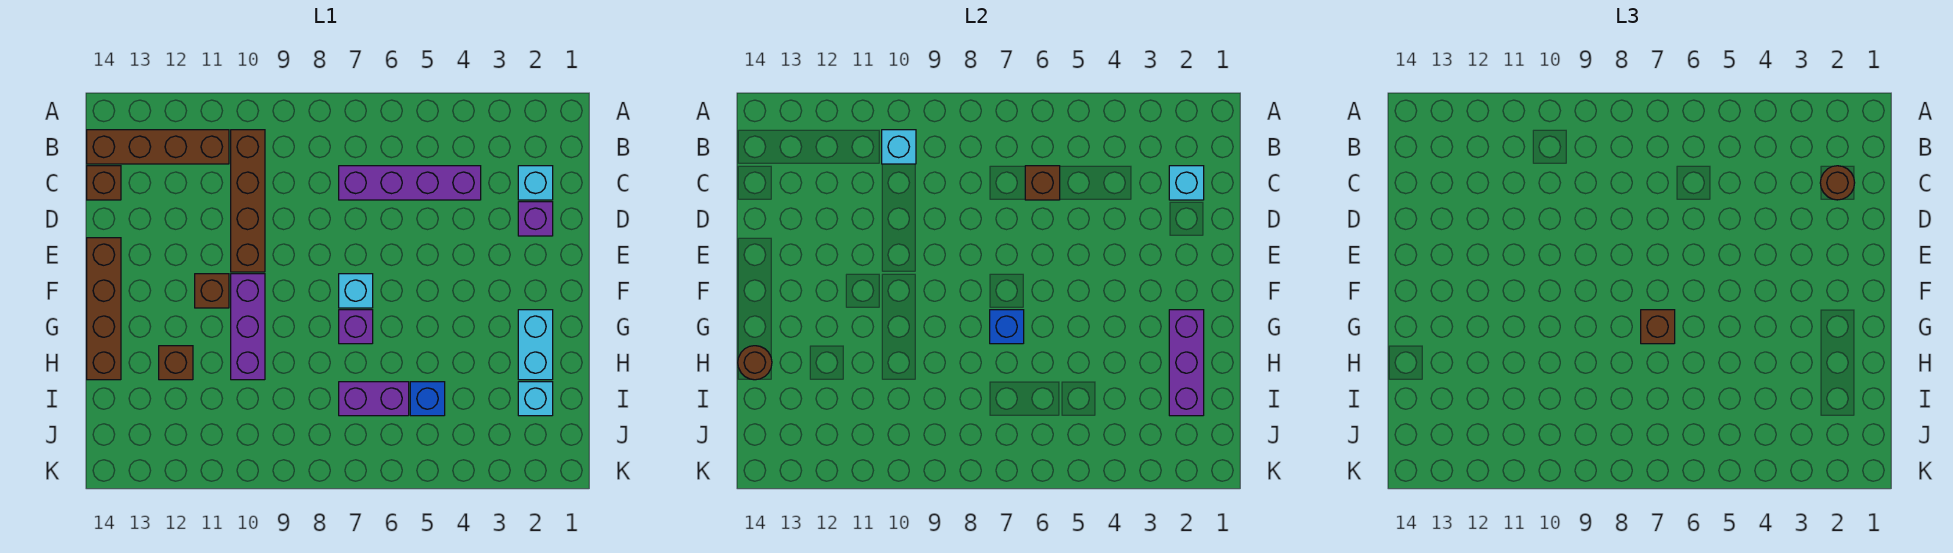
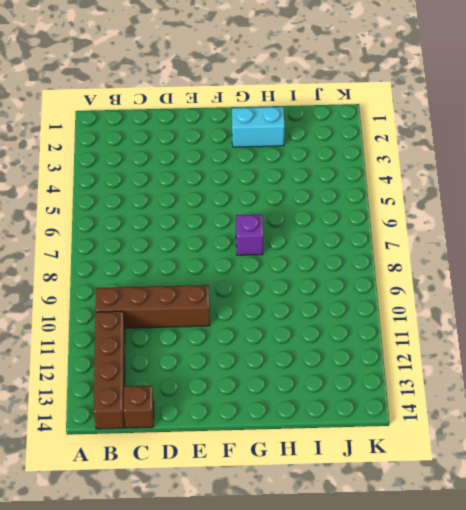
none -> cyan brick C2 level 1
none -> purple brick C4:C7 level 1
none -> purple brick D2 level 1

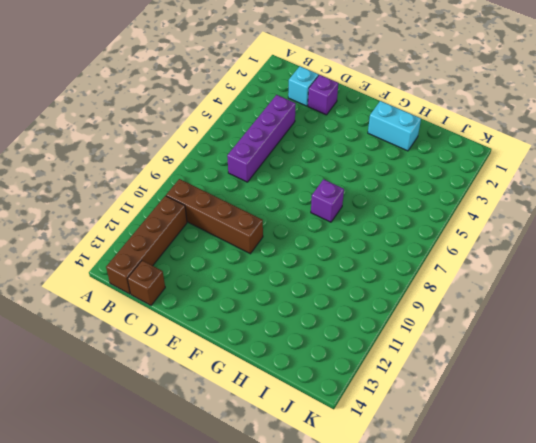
none -> brown brick E14:H14 level 1
none -> cyan brick F7 level 1
none -> purple brick F10:H10 level 1

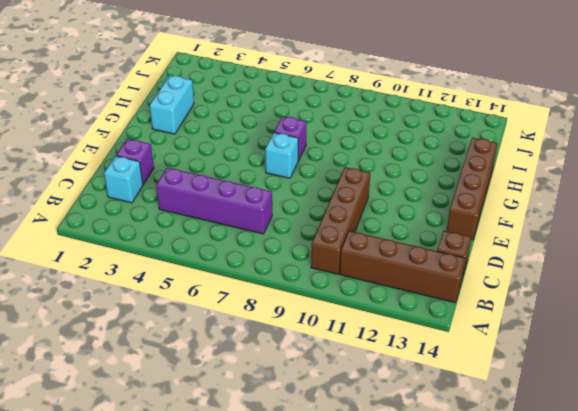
none -> purple brick F10:H10 level 1
none -> brown brick F11 level 1
none -> brown brick H12 level 1

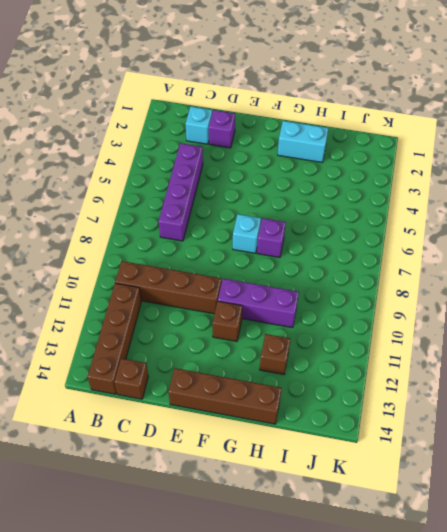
none -> cyan brick I2 level 1
none -> blue brick I5 level 1
none -> purple brick I6:I7 level 1

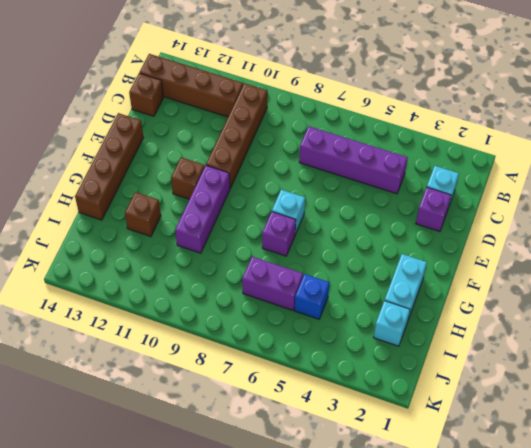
none -> cyan brick B10 level 2
none -> cyan brick C2 level 2
none -> brown brick C6 level 2

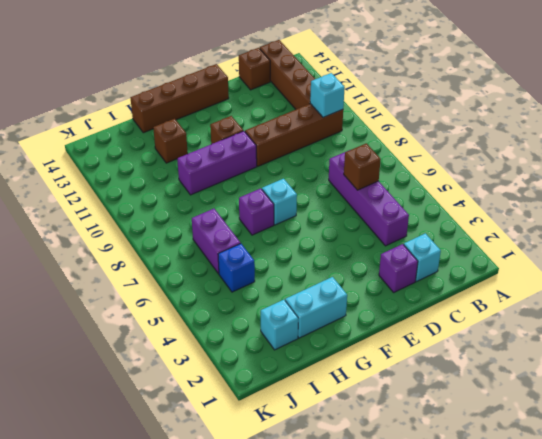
none -> cyan brick C2 level 2
none -> purple brick G2:I2 level 2
none -> blue brick G7 level 2

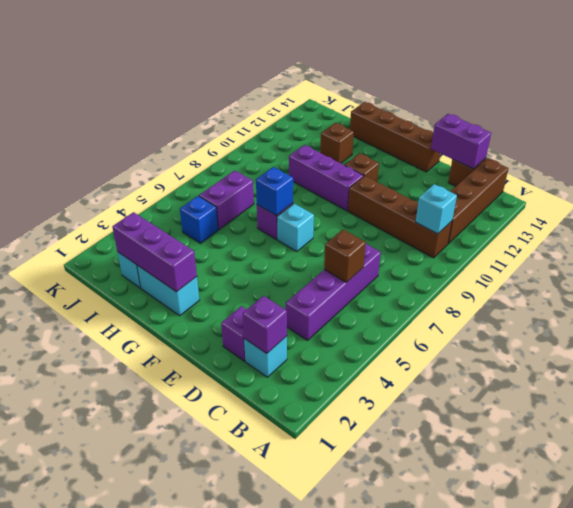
purple brick C2 level 2 -> cyan brick C2 level 2
purple brick C14:D14 level 2 -> none
none -> brown round brick H14 level 2
none -> brown round brick C2 level 3
none -> brown brick G7 level 3

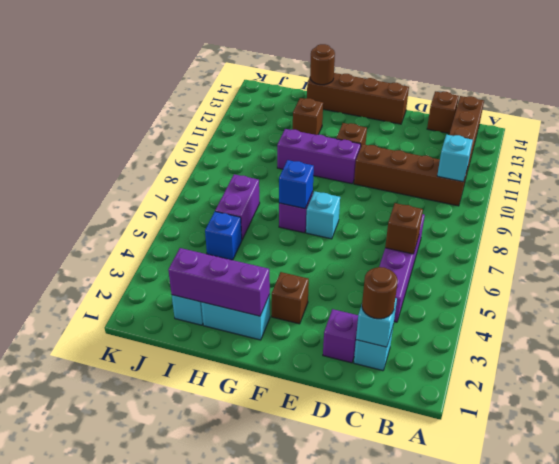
brown brick F3 level 1 -> brown brick G7 level 3

